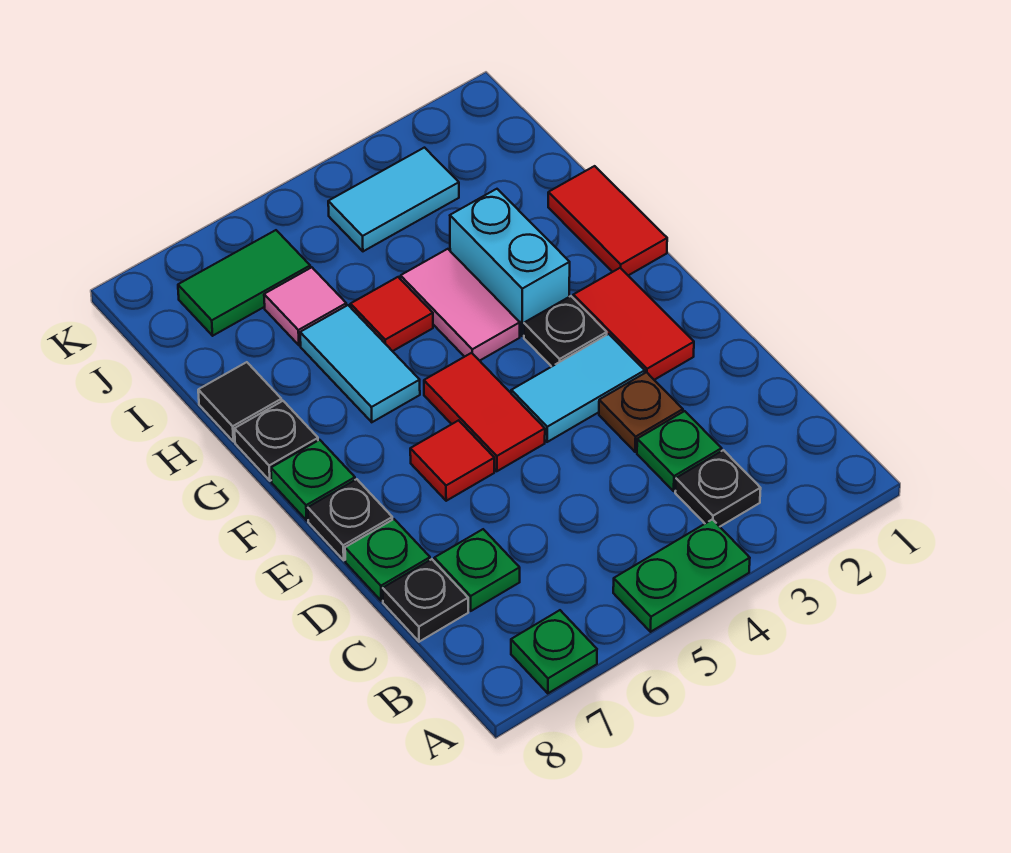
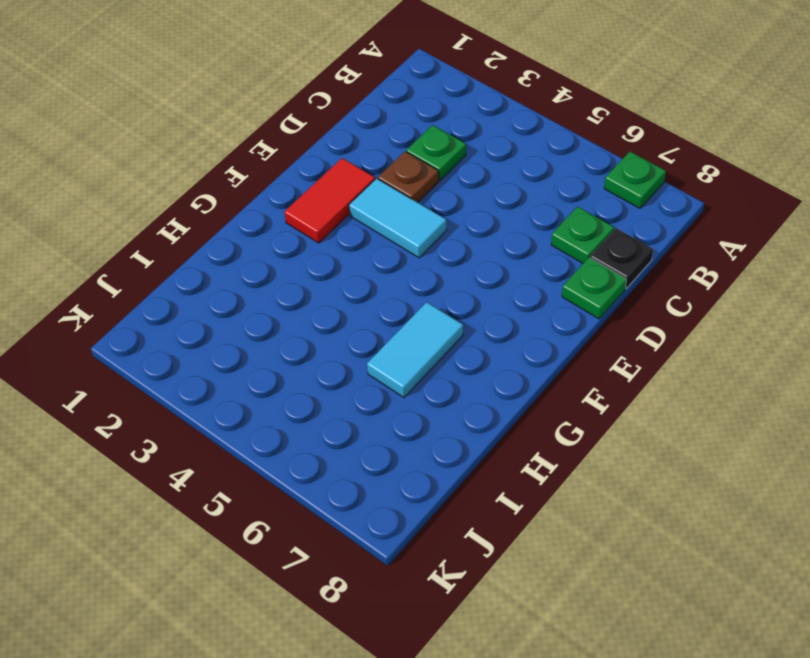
none -> green plate A4:A5 level 1
none -> black plate B3 level 1
none -> red tile E5:F5 level 1

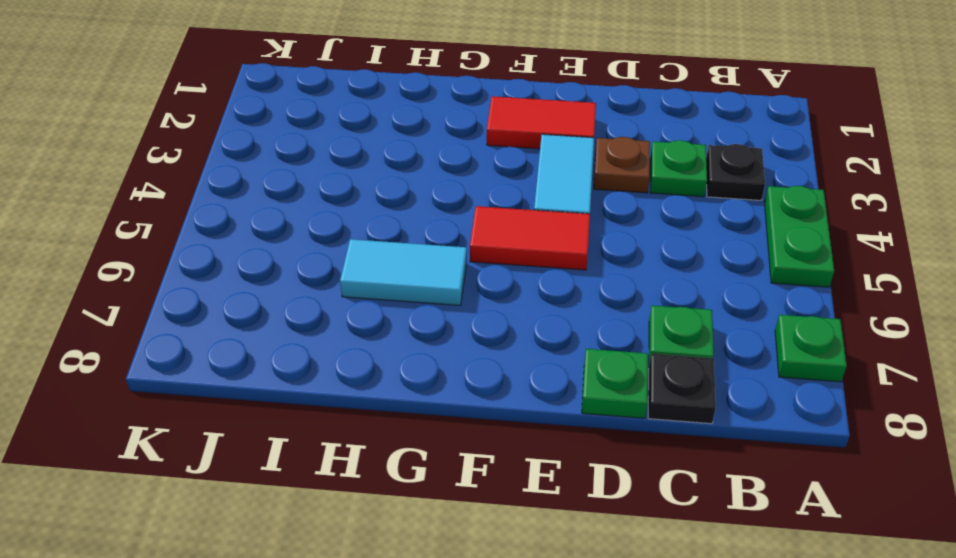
none -> red tile E6 level 1
none -> black plate E8 level 1
none -> black plate F3 level 1

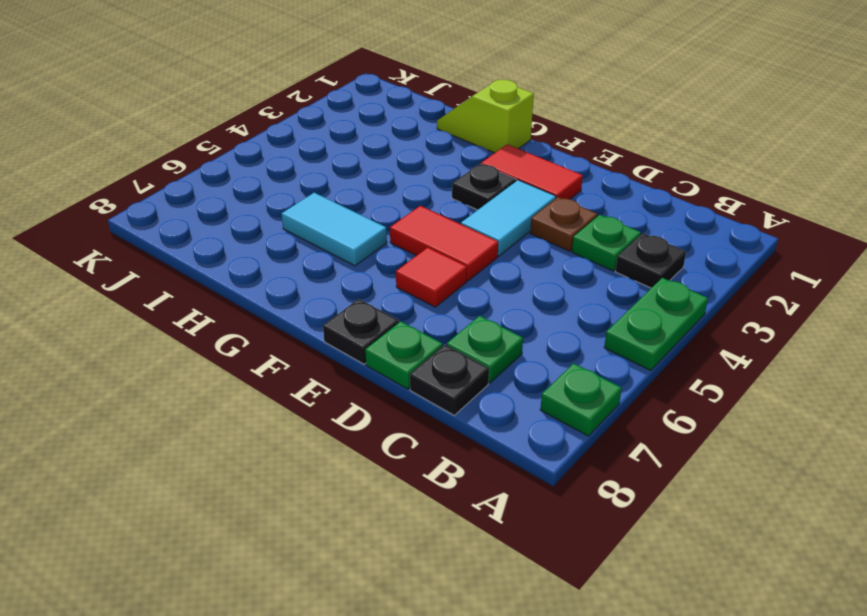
lime slope G1:H1 level 1 top G -> red tile G1:H1 level 1
none -> green plate F8 level 1
none -> cyan brick G3:H3 level 1
none -> pink tile G4:H4 level 1

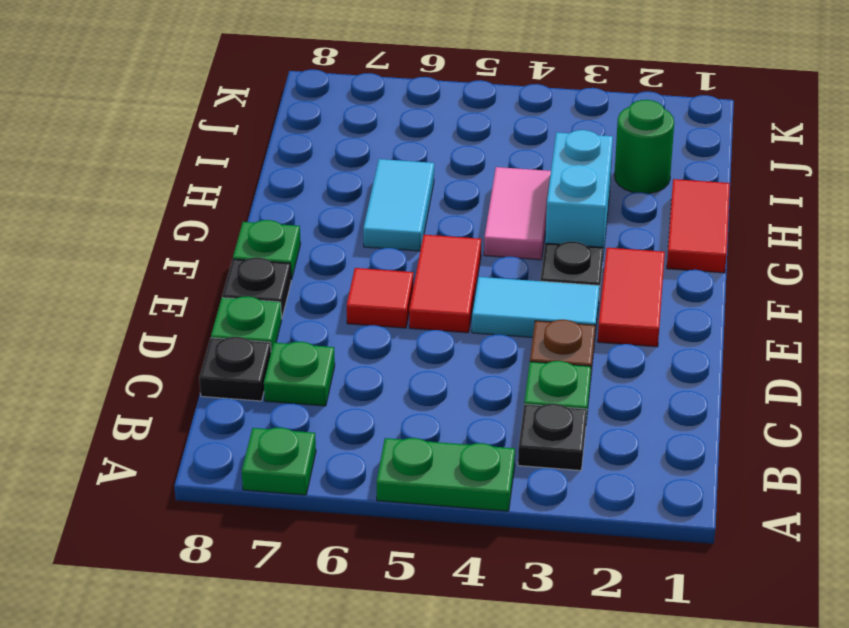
green round brick I2 level 1 -> none
none -> black plate G8 level 1
none -> red tile H5 level 1
none -> black tile H8 level 1

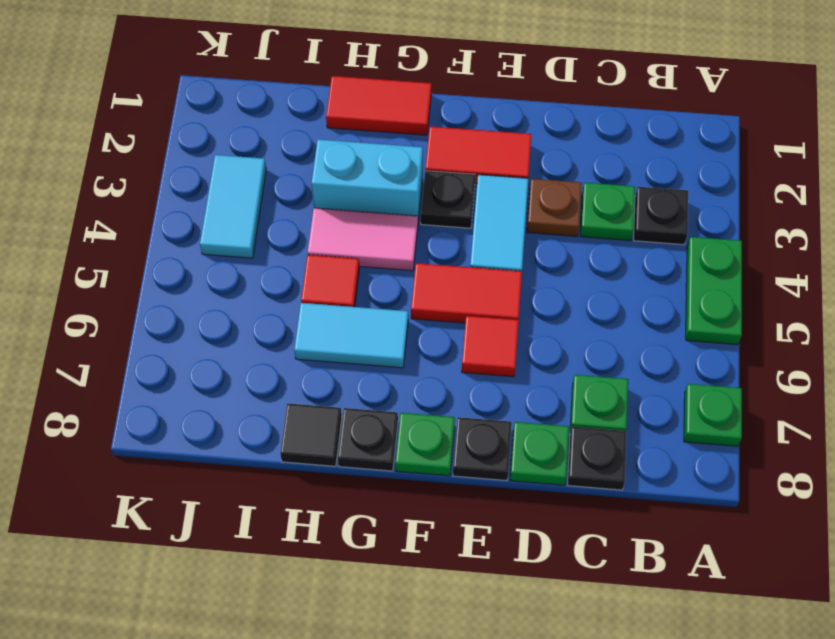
none -> pink tile I6 level 1
none -> green tile J6:J7 level 1

